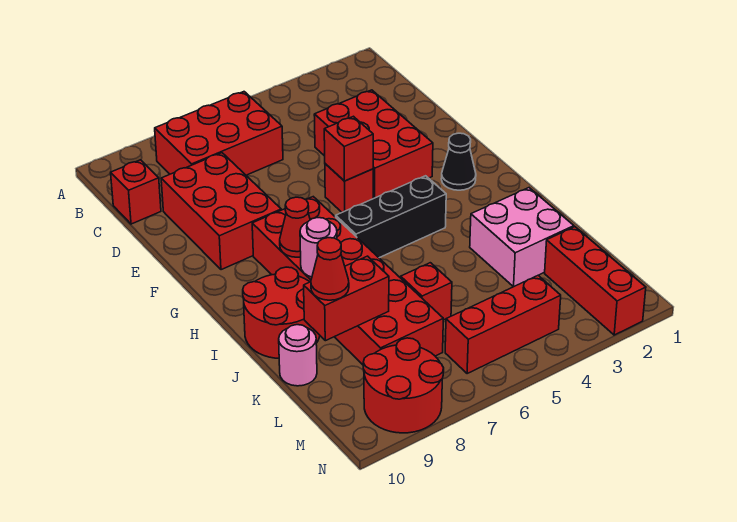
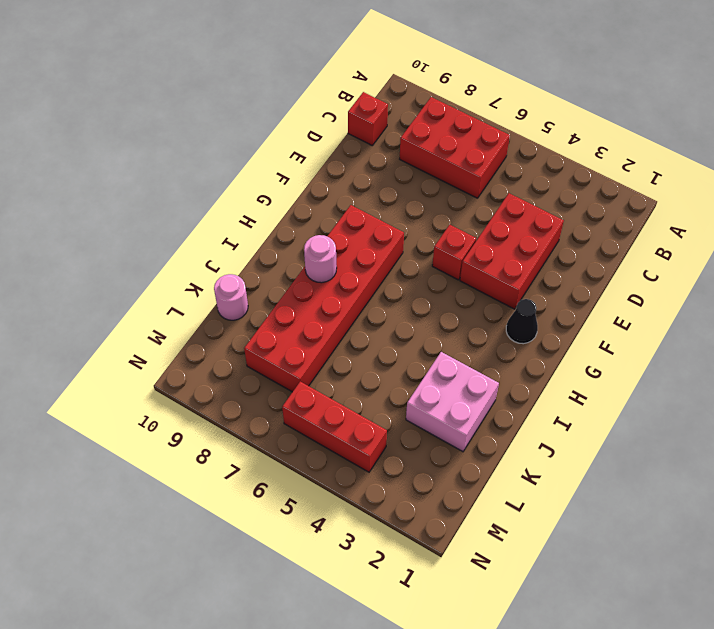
none -> red brick D8:F9 level 1
none -> black brick H4:H6 level 1
none -> red round brick I9:J10 level 1

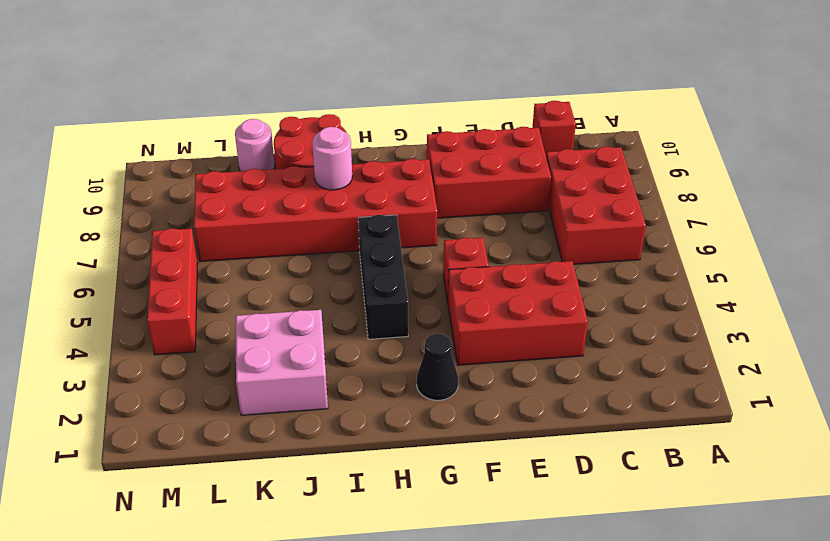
none -> red brick K6 level 1
none -> red brick L2:N2 level 1
none -> red round brick M8:N9 level 1

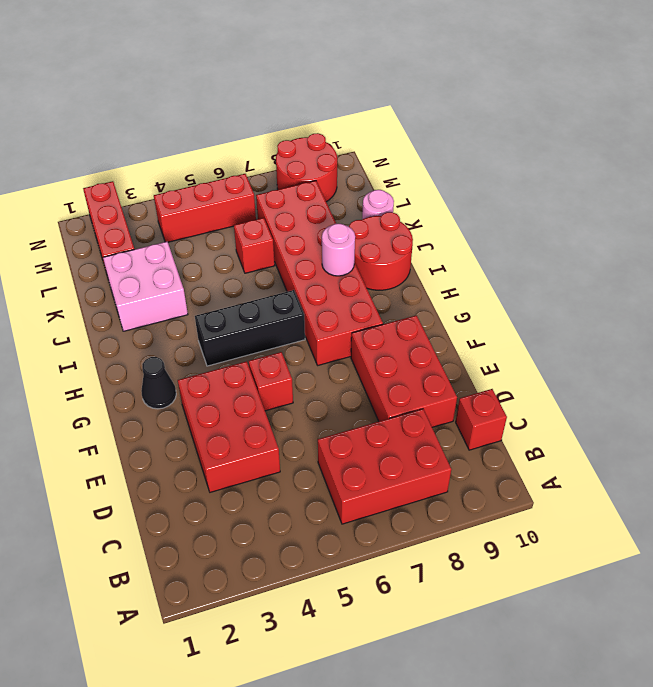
none -> red brick F5 level 2
none -> red cone H8 level 2
none -> red brick K8:K9 level 2

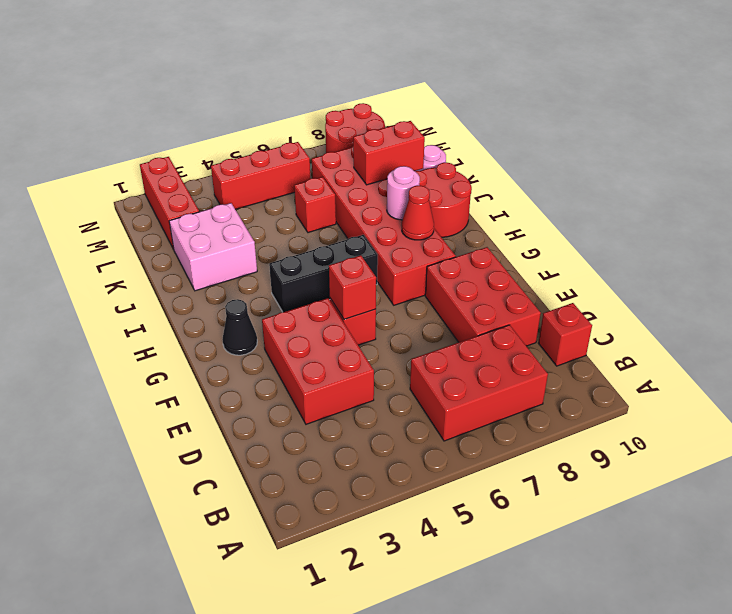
none -> red cone K9 level 3

